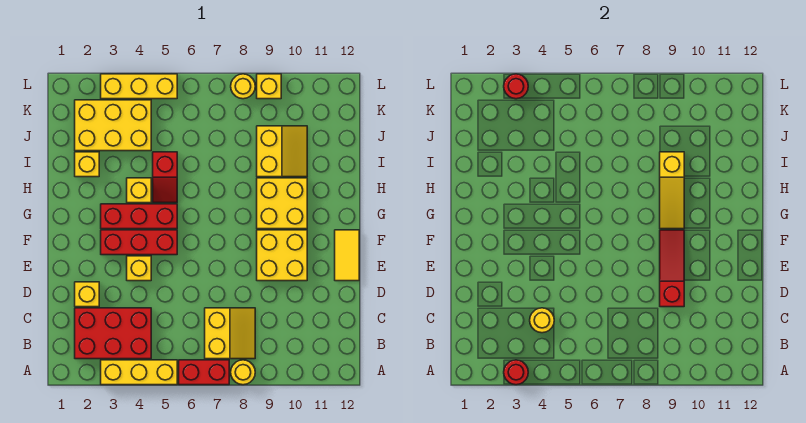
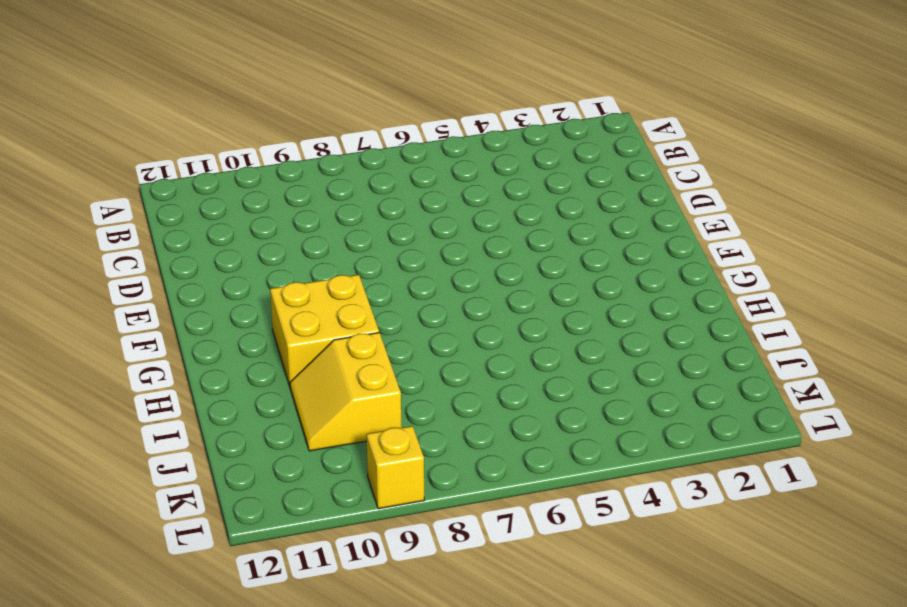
none -> yellow brick A3:A5 level 1
none -> red brick A6:A7 level 1
none -> yellow round brick A8 level 1

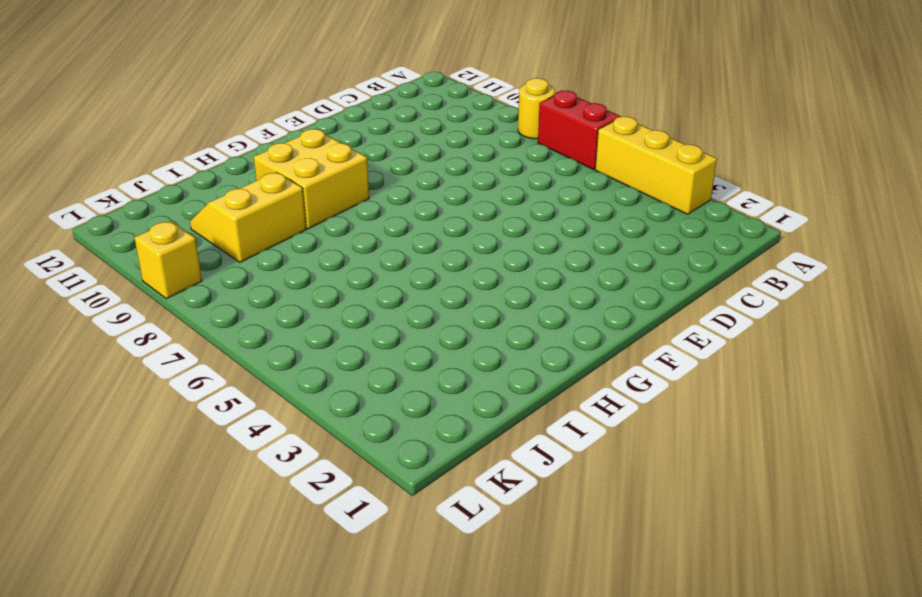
none -> red brick B2:C4 level 1
none -> yellow slope B7:C8 level 1 top 7
none -> yellow brick D2 level 1

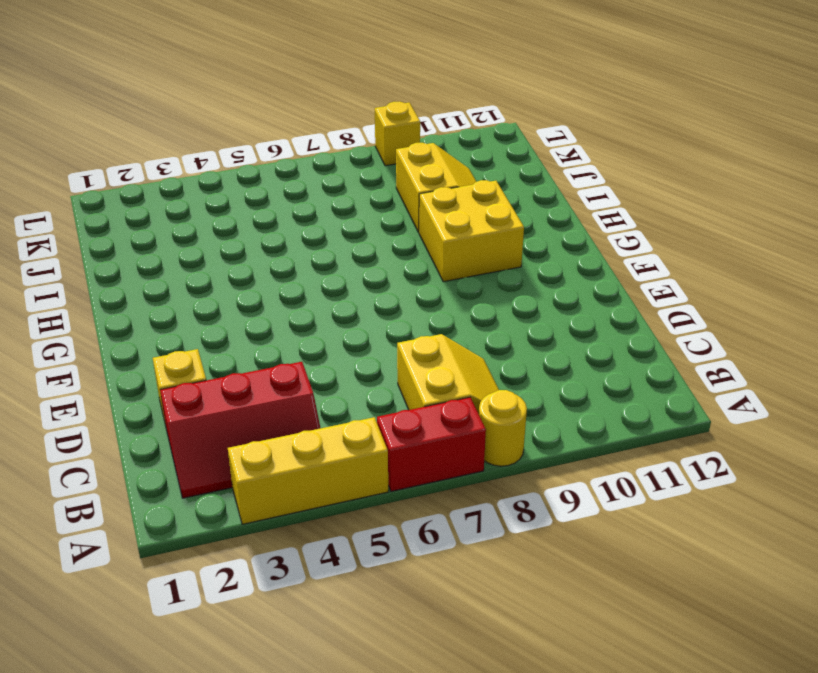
red slope B2:C4 level 1 top C -> red brick B2:C4 level 1
none -> yellow brick E4 level 1
none -> yellow brick E9:F10 level 1
none -> yellow tile E12:F12 level 1

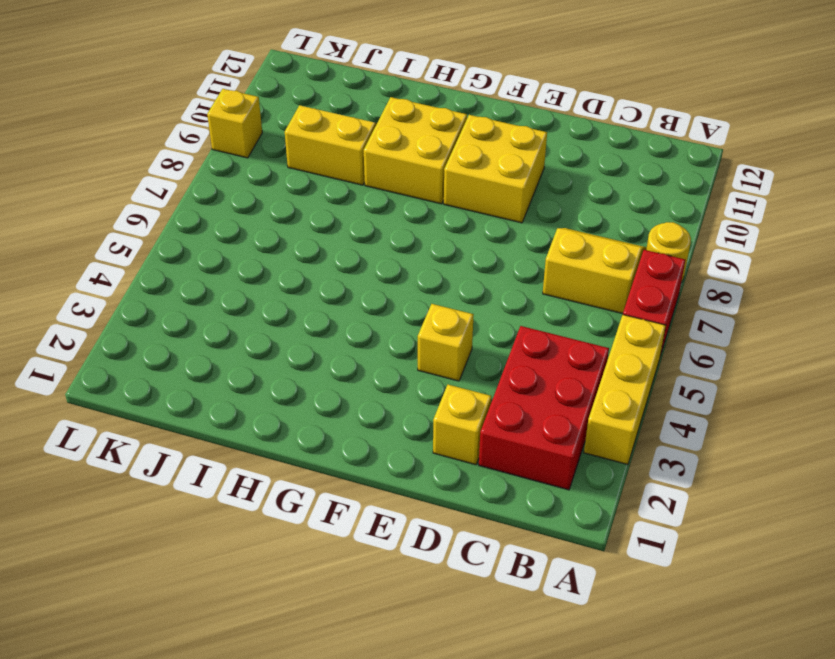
none -> yellow tile E12:F12 level 1
none -> red brick F3:F5 level 1
none -> red brick G3:G5 level 1

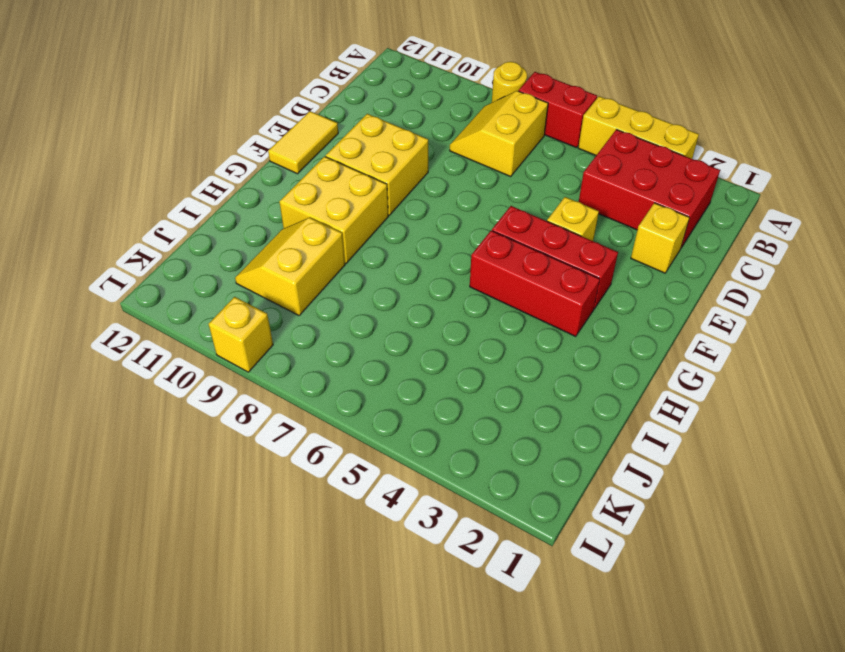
none -> yellow brick H4 level 1
none -> red slope H5:I5 level 1 top I
none -> yellow brick I2 level 1

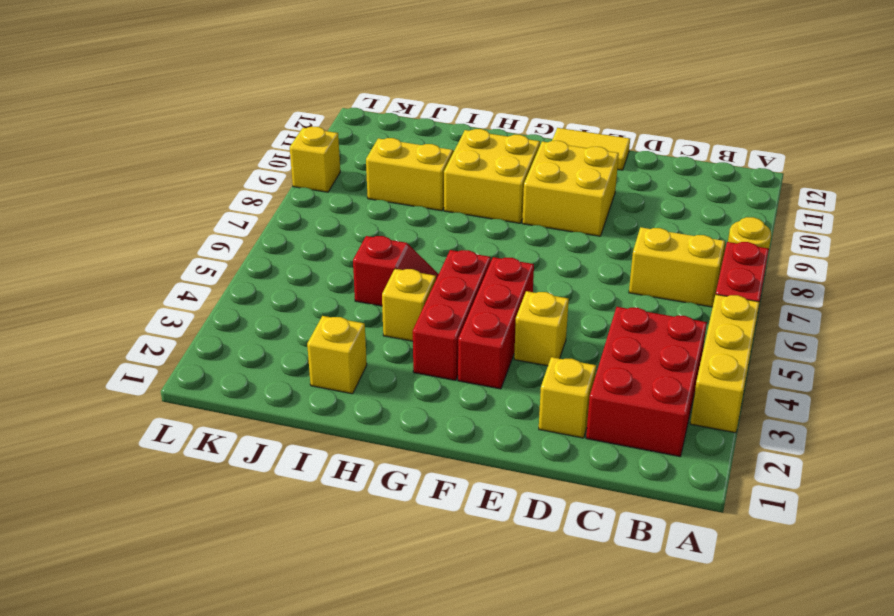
none -> yellow brick J2:K4 level 1
none -> yellow brick L3:L5 level 1
none -> yellow round brick L8 level 1

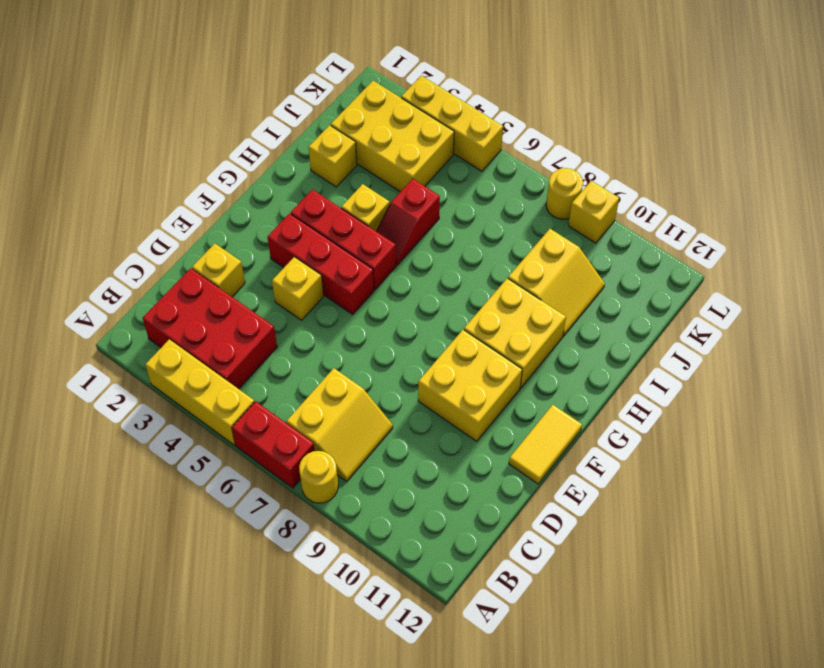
none -> red round brick A3 level 2
none -> yellow round brick C4 level 2
none -> red slope D9:F9 level 2 top D

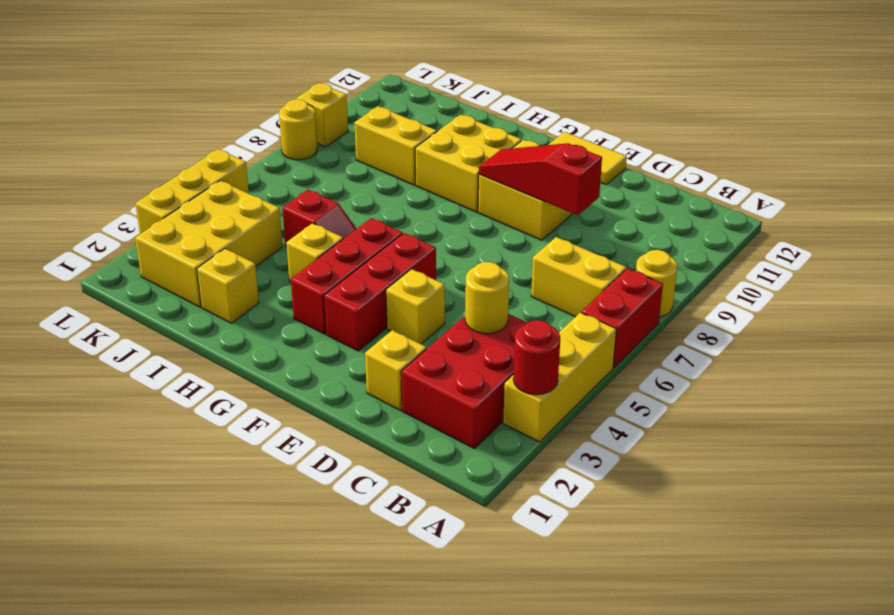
none -> yellow slope G9:I9 level 2 top I
none -> red round brick L3 level 2

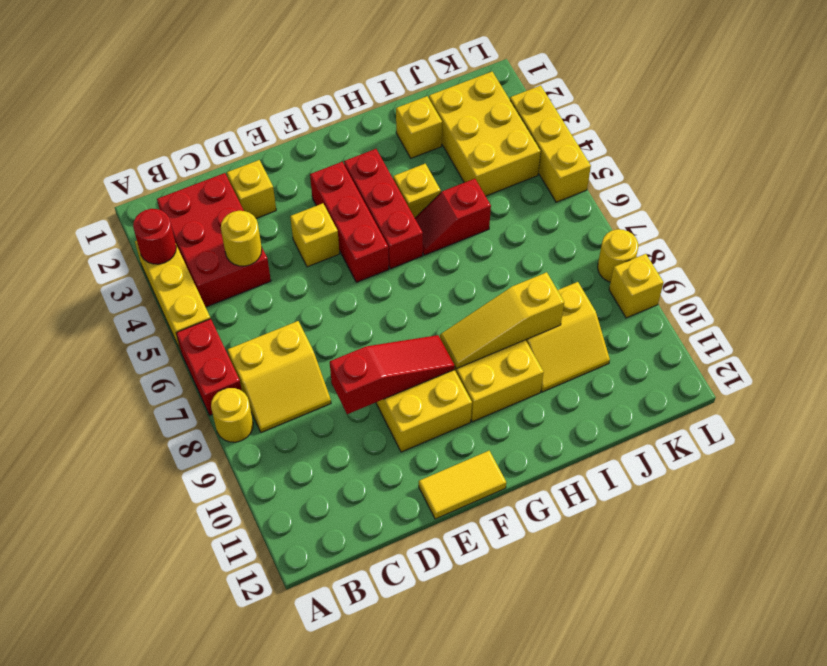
none -> red round brick L3 level 2

